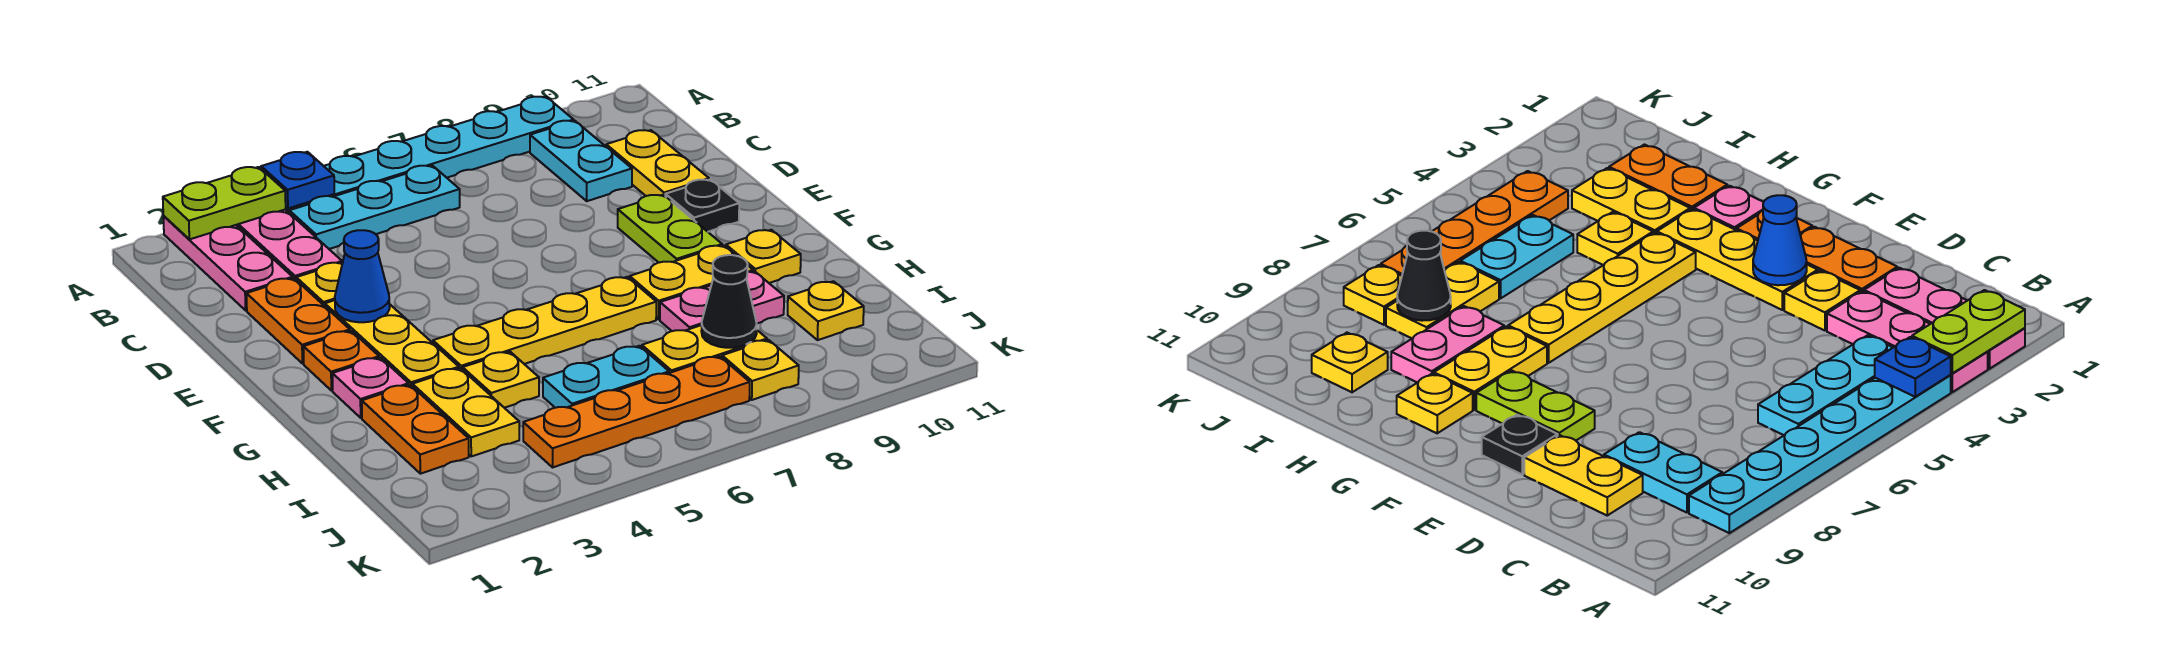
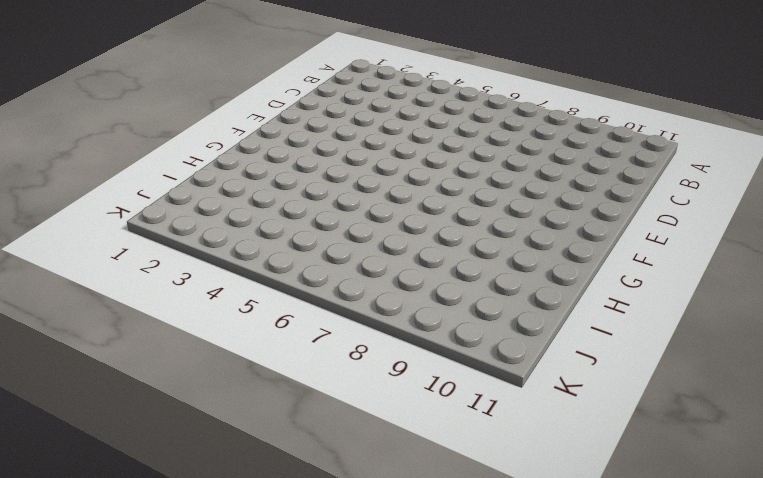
none -> pink plate A2:C2 level 1
none -> pink plate A3:C3 level 1
none -> cyan plate A4:A9 level 1

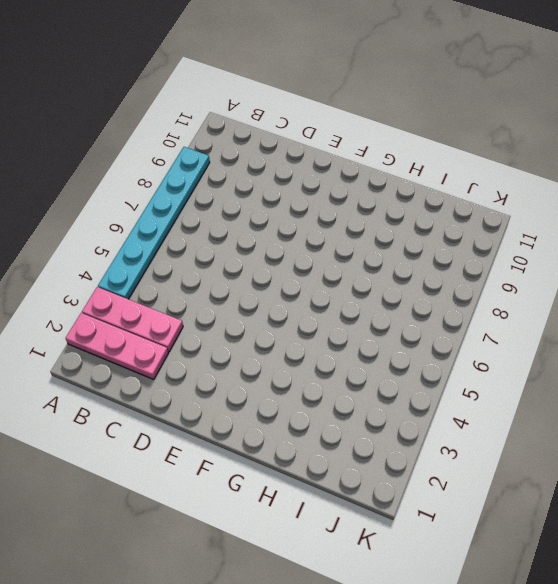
none -> cyan plate B4:B6 level 1
none -> cyan plate B9:C9 level 1
none -> yellow plate C10:D10 level 1

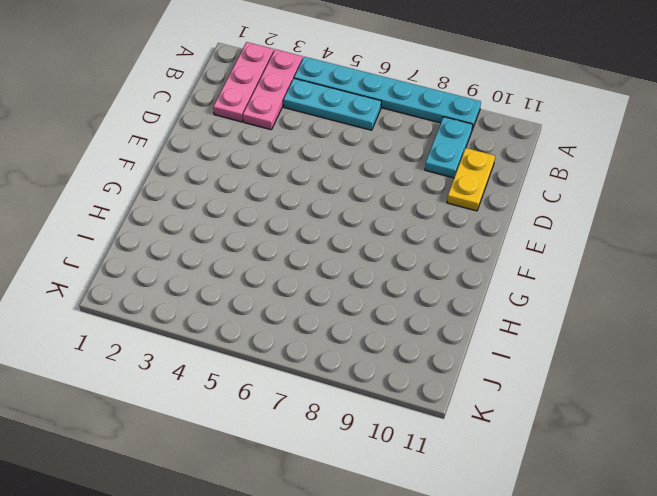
none -> orange plate D2:E2 level 1
none -> yellow plate D3 level 1
none -> yellow plate E3:G3 level 1

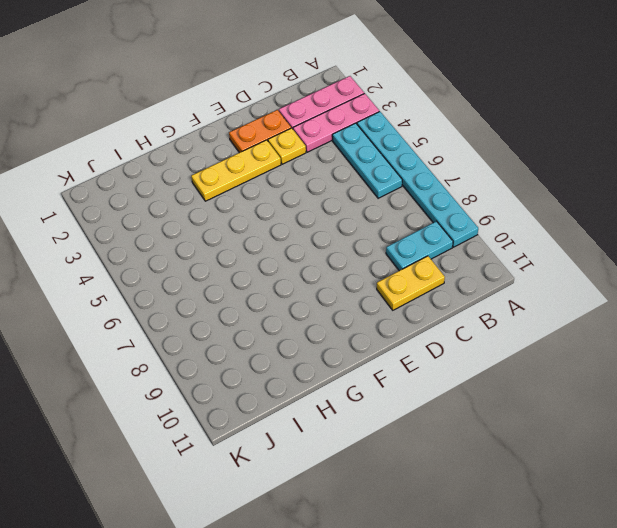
none -> lime plate E9:F9 level 1
none -> black plate E10 level 1
none -> orange plate F2 level 1

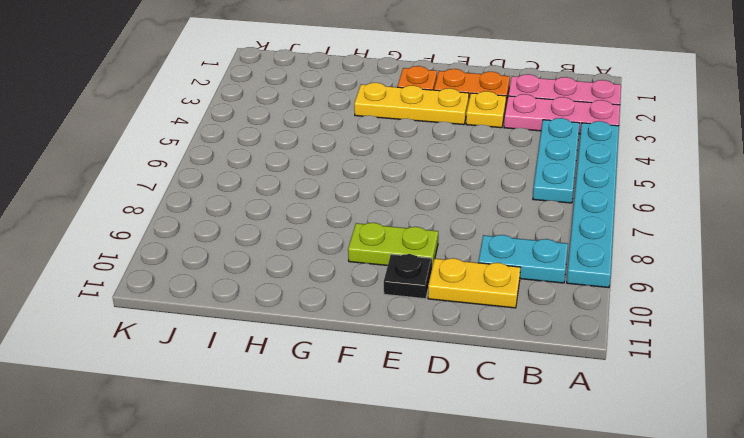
none -> pink plate G2 level 1
none -> yellow plate G4:G7 level 1
none -> yellow plate G8:G9 level 1

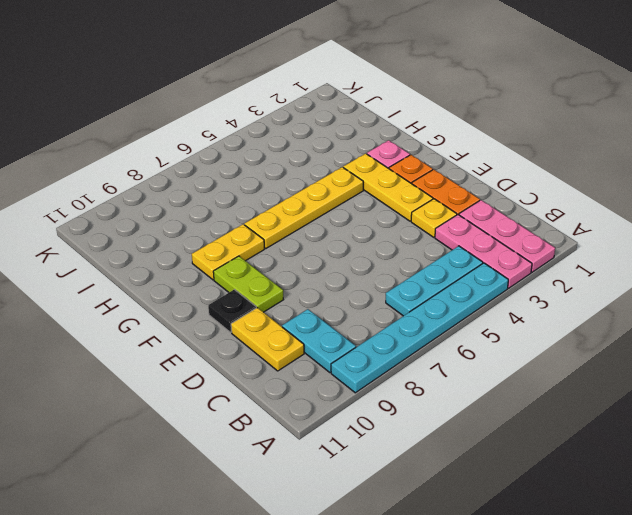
none -> yellow plate G10 level 1
none -> orange plate H2:I2 level 1
none -> yellow plate H3:I3 level 1

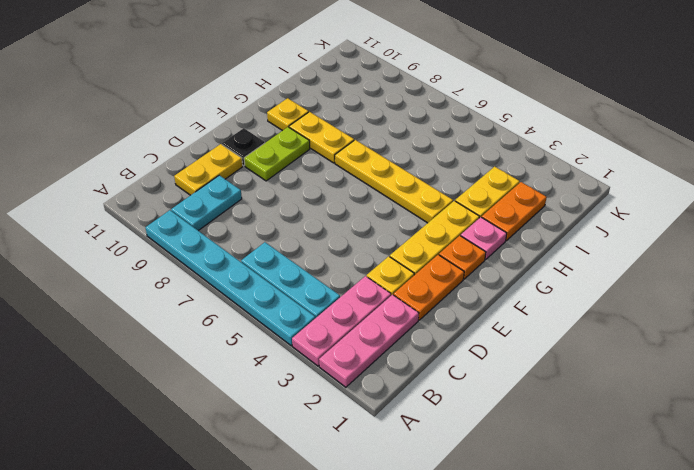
none -> yellow plate H4 level 1
none -> pink plate H8:H9 level 1
none -> cyan plate I5:I6 level 1

